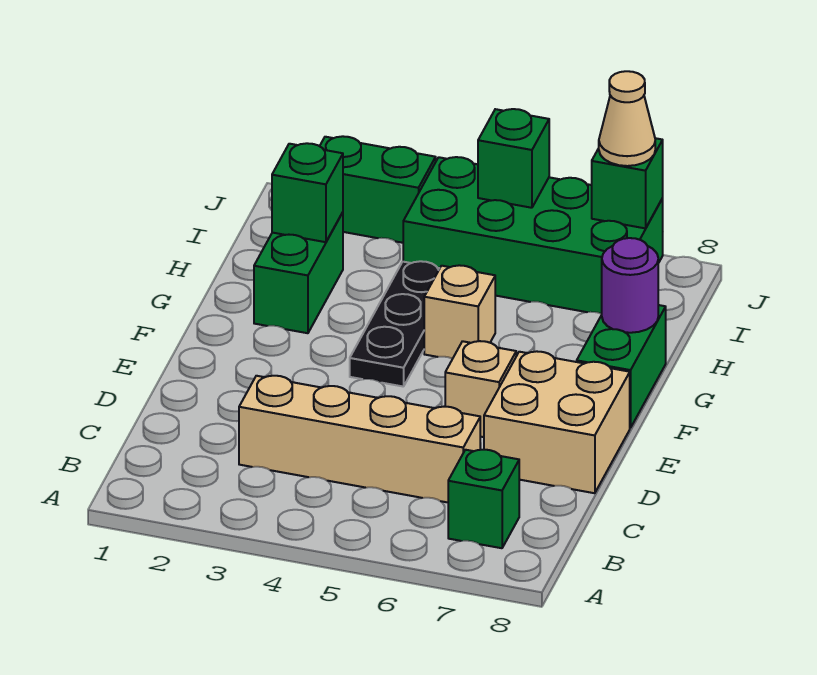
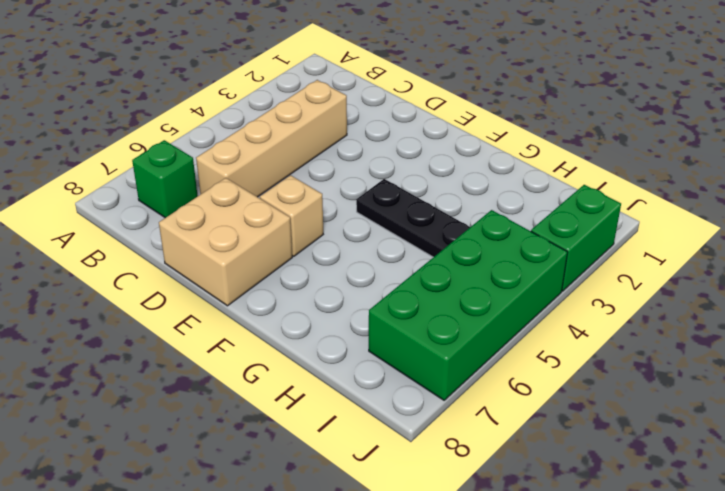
none -> green brick F8:G8 level 1
none -> green brick G2:H2 level 1
none -> tan brick G5 level 1

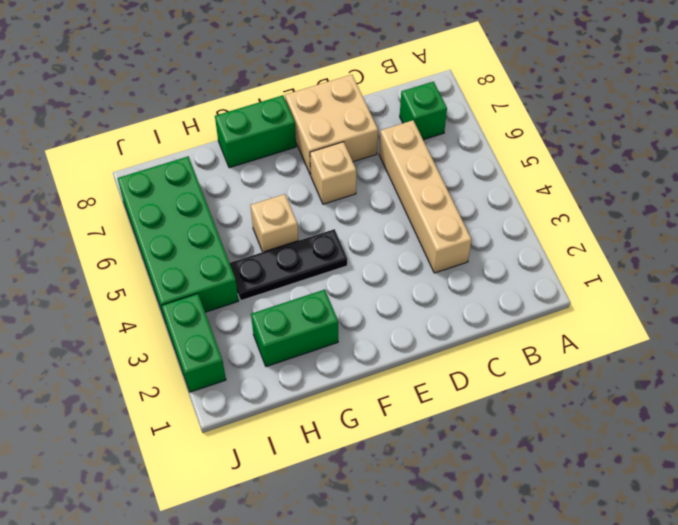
none -> purple round brick G8 level 2
none -> green brick H2 level 2
none -> green brick J5 level 2

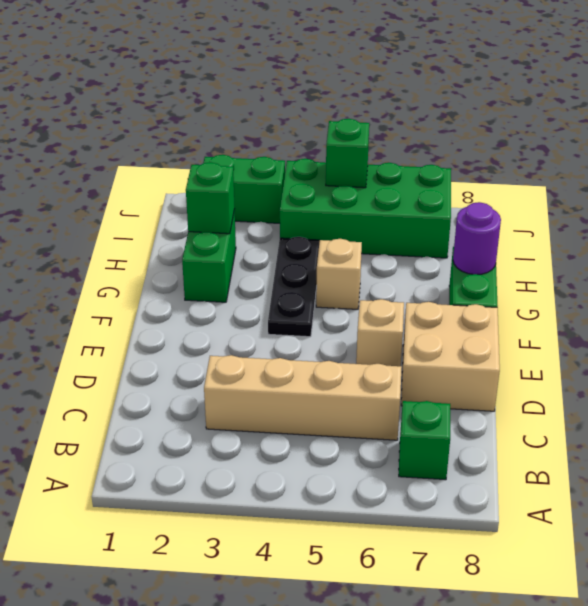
none -> green brick J7 level 2
none -> tan cone J7 level 3

